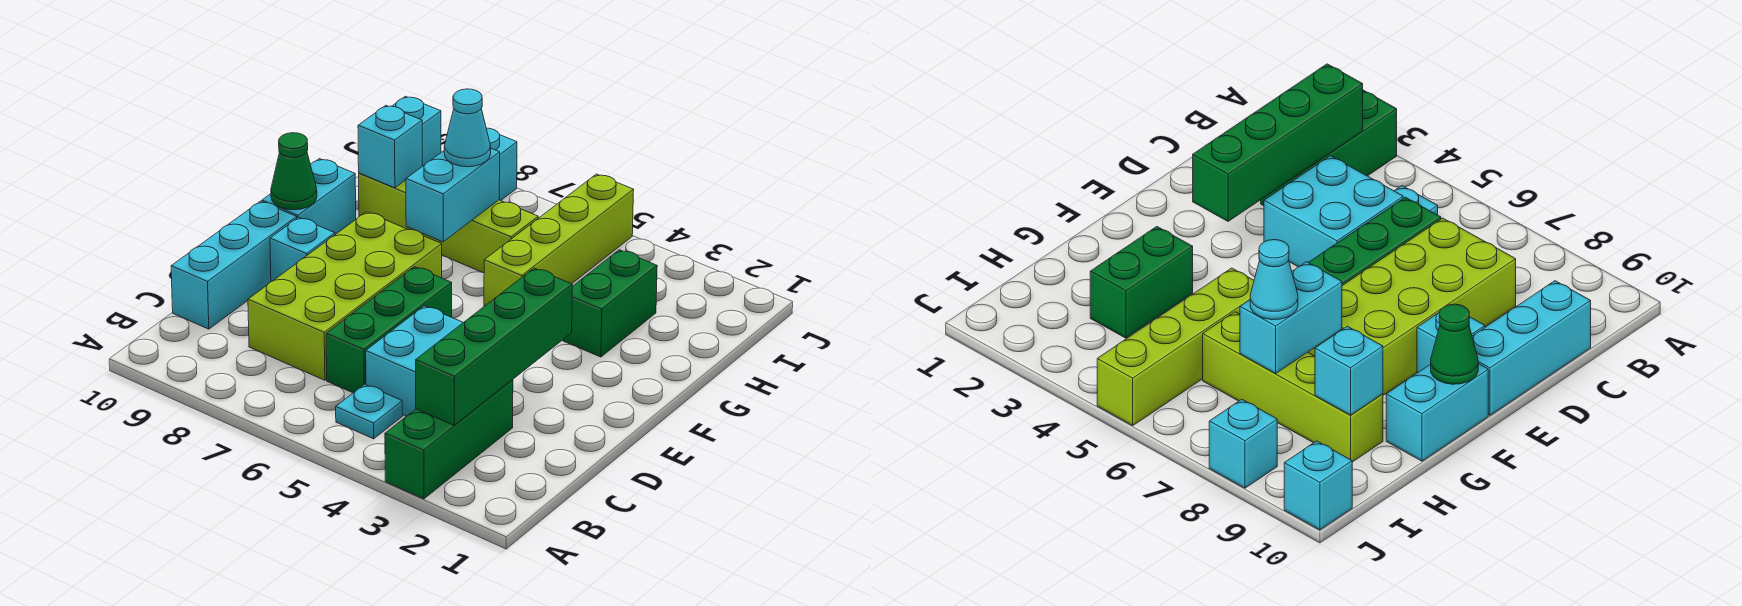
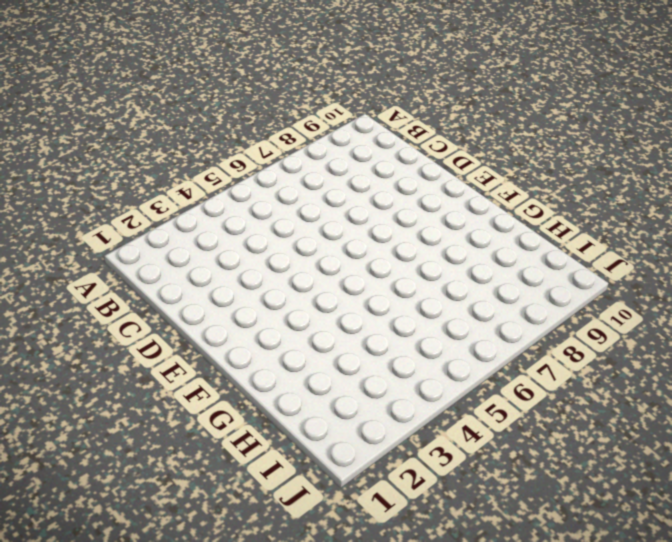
none -> green brick A3:C3 level 1
none -> cyan plate B5 level 1
none -> cyan brick C4:D5 level 1

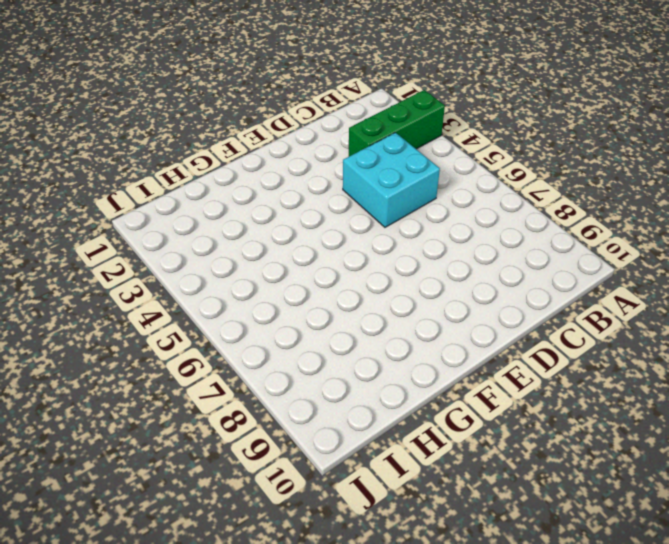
none -> cyan plate B5 level 1
none -> green brick C6:E6 level 1
none -> lime brick C7:F8 level 1

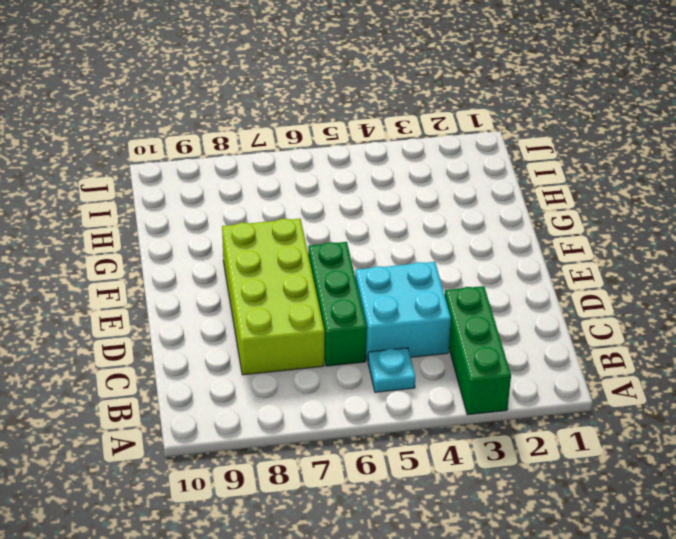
none -> cyan brick C10:E10 level 1
none -> cyan brick E9 level 1
none -> cyan brick F10:G10 level 1

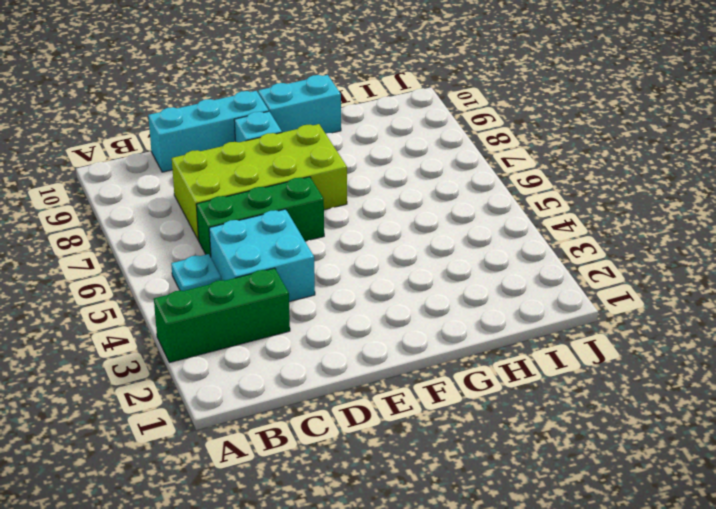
none -> green brick G3:H3 level 1
none -> lime brick G5:J5 level 1
none -> lime brick H6:H9 level 1

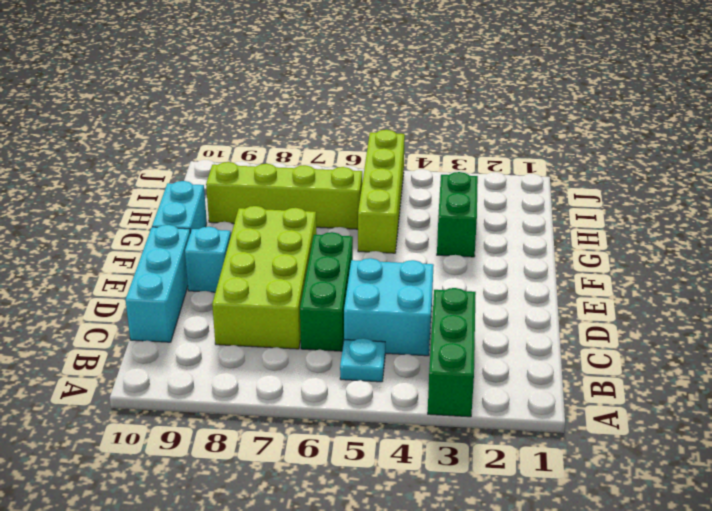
none -> cyan brick J8 level 1
none -> cyan brick J10 level 1
none -> green brick B3:E3 level 2

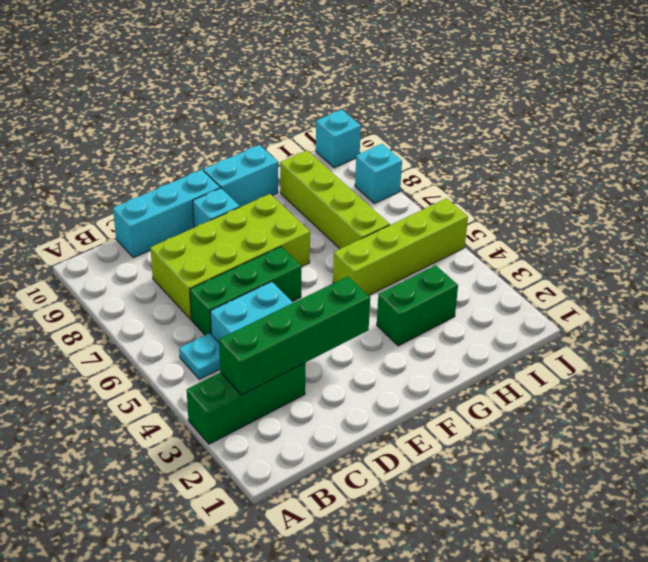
none -> green cone F10 level 2
none -> cyan brick G7:H7 level 2
none -> cyan brick H9 level 2

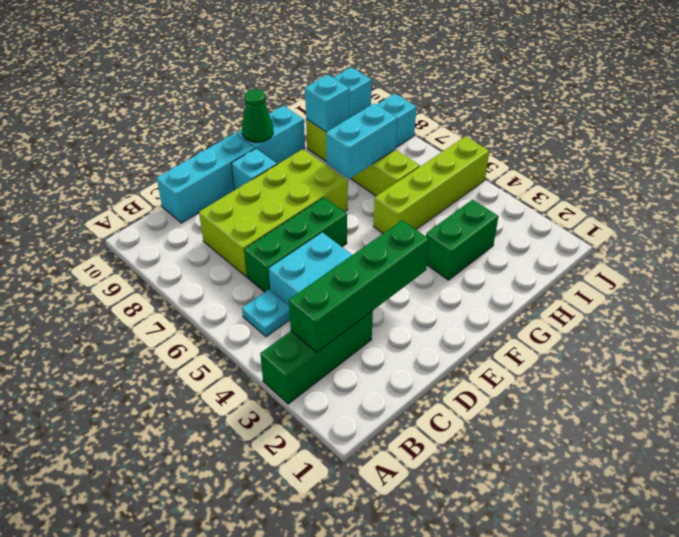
none -> cyan cone H7 level 3

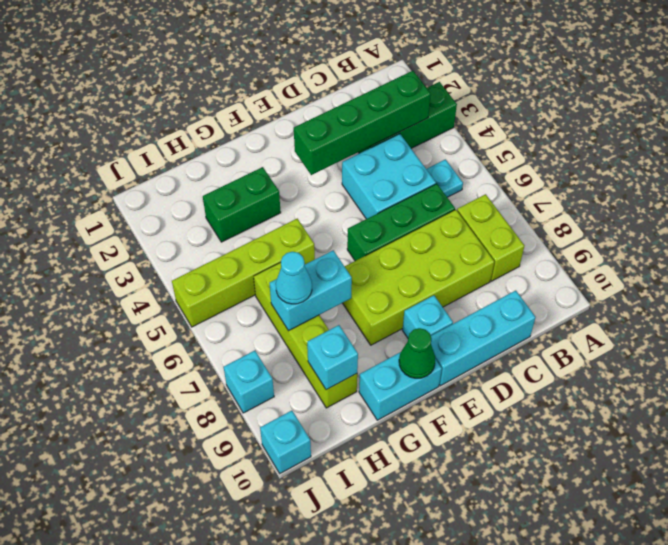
lime brick B7:B8 level 1 -> none

